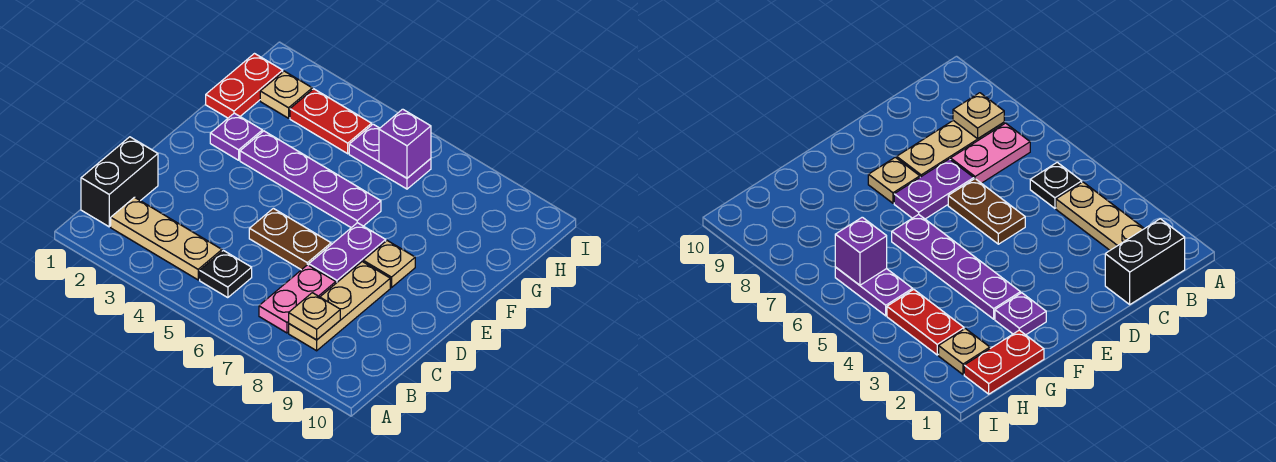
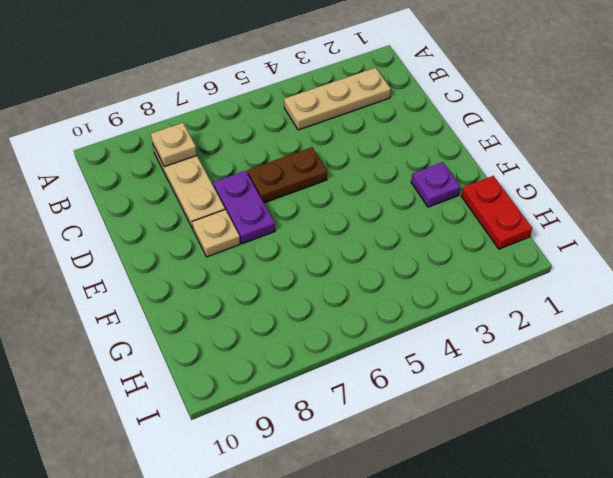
none -> black brick B1:C1 level 1
none -> black plate B5 level 1
none -> pink plate B7:C7 level 1

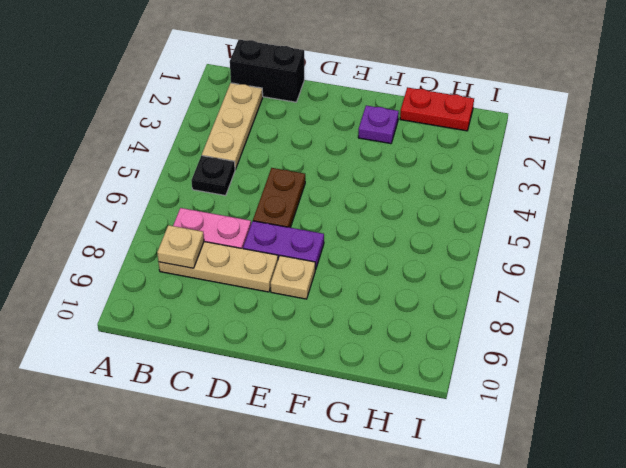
none -> purple plate F3:F6 level 1
none -> tan plate H2 level 1
none -> red plate H3:H4 level 1

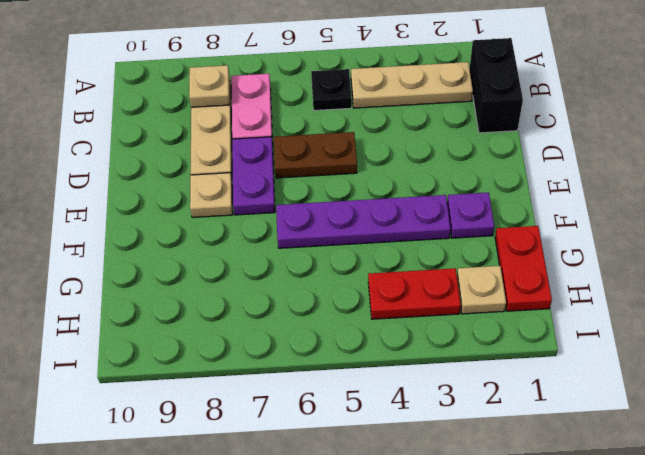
none -> purple plate H5:H6 level 1
none -> purple brick H6 level 2

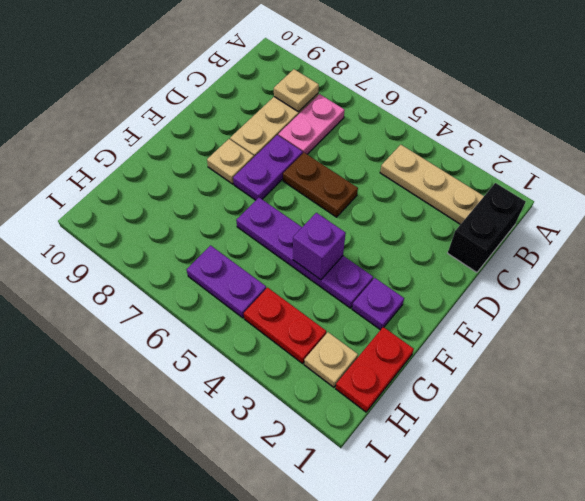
purple brick F4 level 2 -> purple brick H6 level 2
none -> black plate B5 level 1

